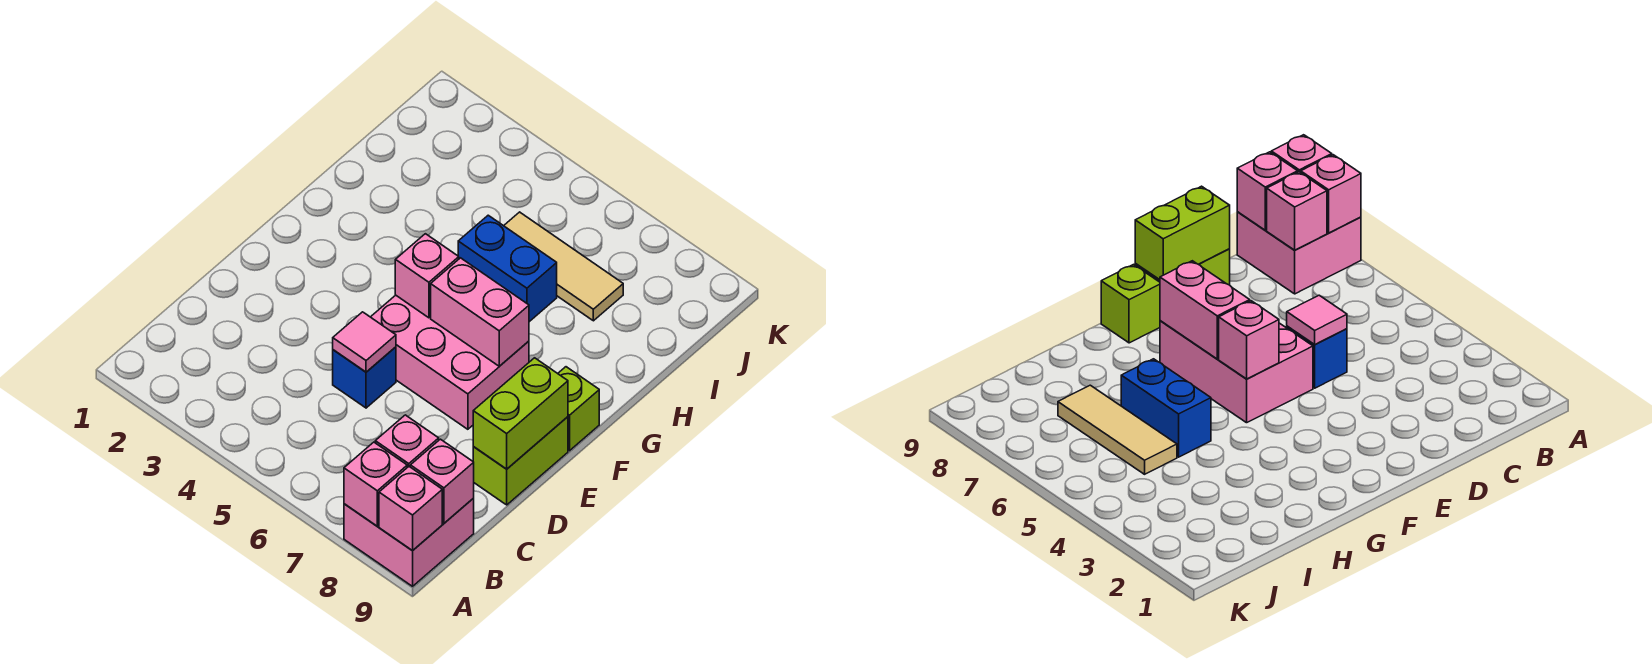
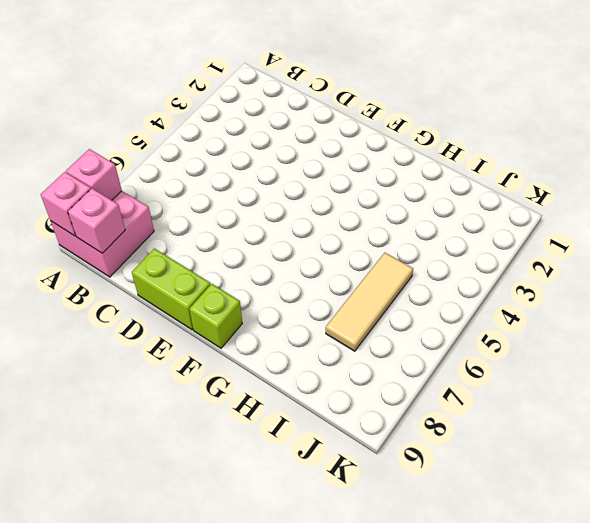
none -> blue brick D5 level 1
none -> pink brick E5:F7 level 1
none -> blue brick H5:H6 level 1

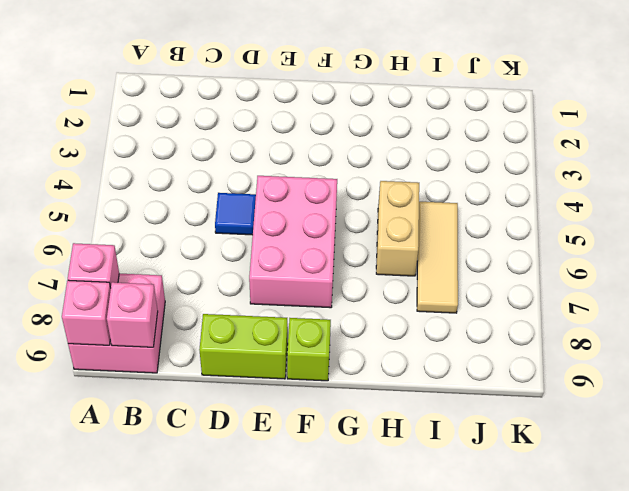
blue tile D5 level 1 -> blue brick D5 level 1
tan brick H5:H6 level 1 -> blue brick H5:H6 level 1
none -> pink brick B8 level 2
none -> pink tile D5 level 2
none -> lime brick D9:E9 level 2

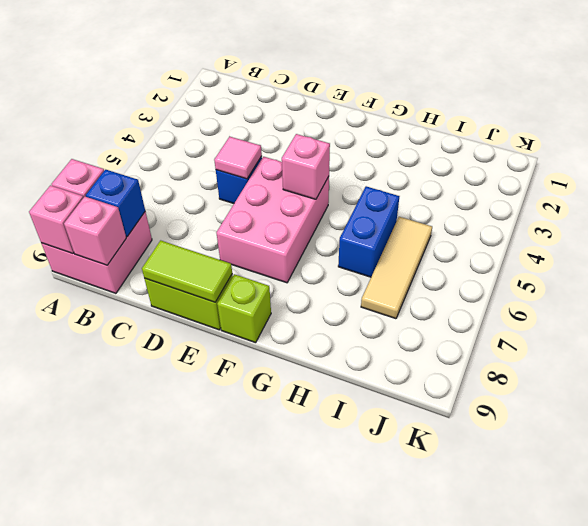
blue brick B8 level 2 -> pink brick B8 level 2
lime tile D9:E9 level 2 -> lime brick D9:E9 level 2
none -> pink brick F6:F7 level 2

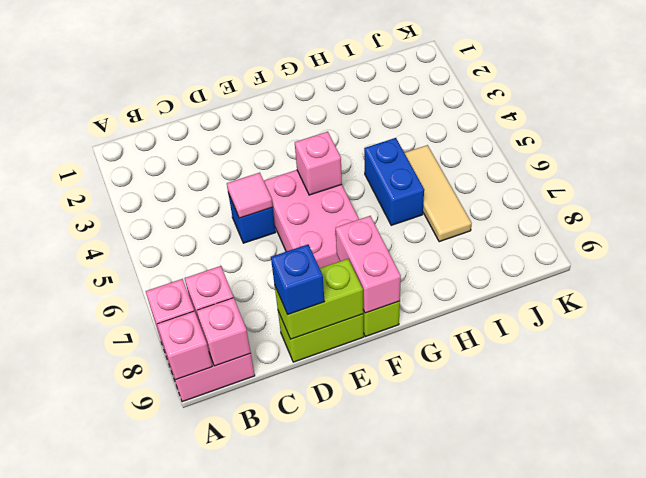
blue brick D9 level 3 -> none
pink brick F8:F9 level 2 -> pink brick F6:F7 level 2

